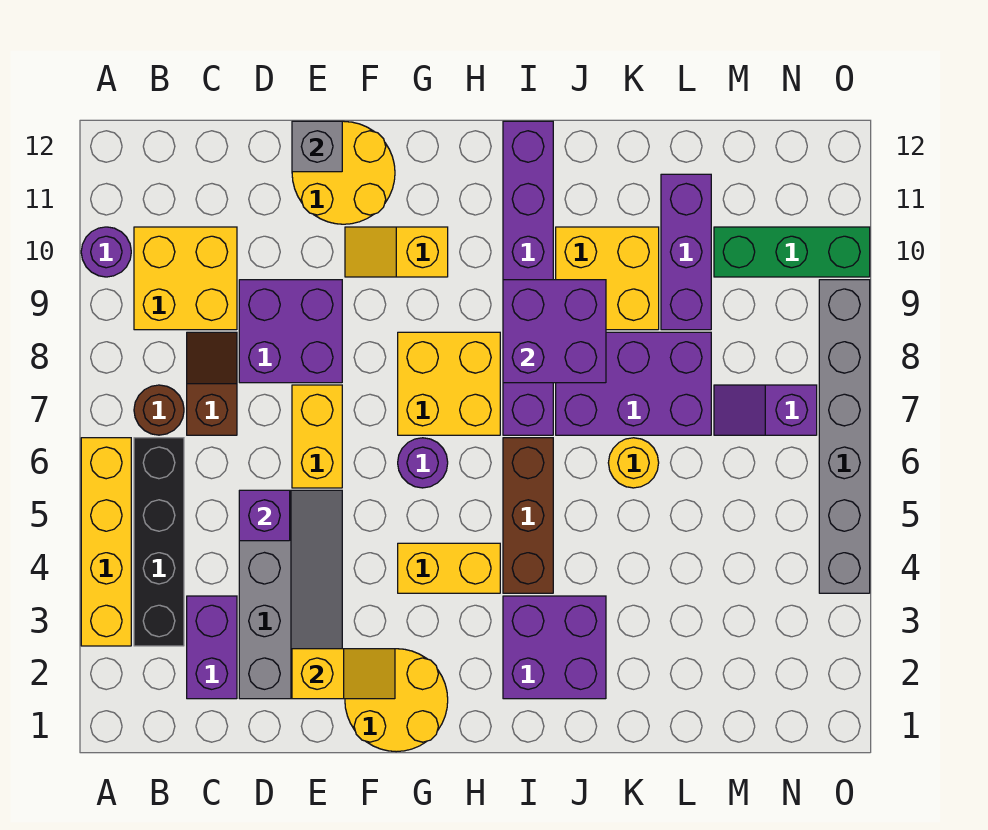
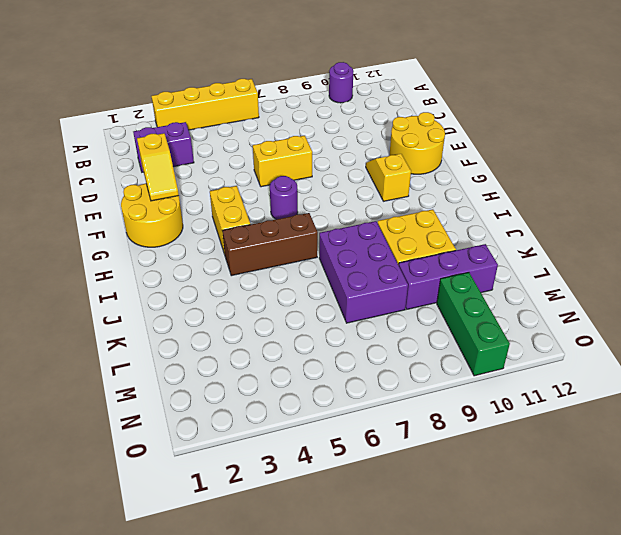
none -> black brick B3:B6 level 1
none -> brown round brick B7 level 1
none -> yellow brick B9:C10 level 1
none -> brown slope C7:C8 level 1 top 7

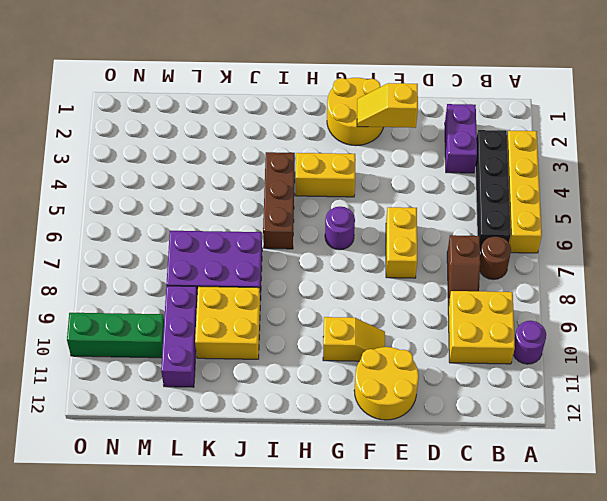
none -> grey slope D2:E5 level 1 top D
none -> purple brick D8:E9 level 1
none -> yellow brick G7:H8 level 1
none -> purple brick I2:J3 level 1

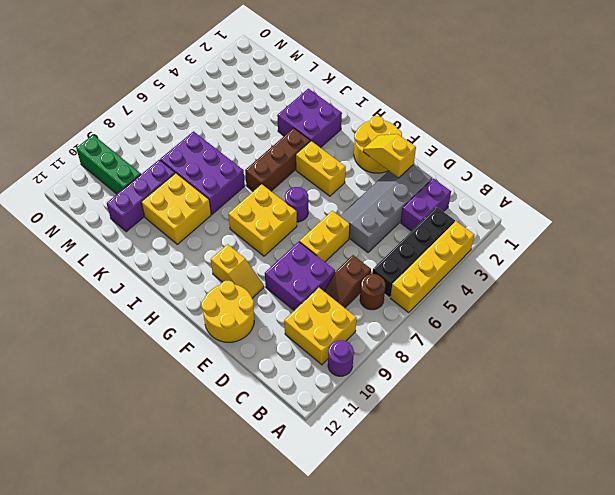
none -> purple brick I7:I12 level 1
none -> yellow round brick K6 level 1
none -> purple slope M7:N7 level 1 top N
none -> grey brick O4:O9 level 1

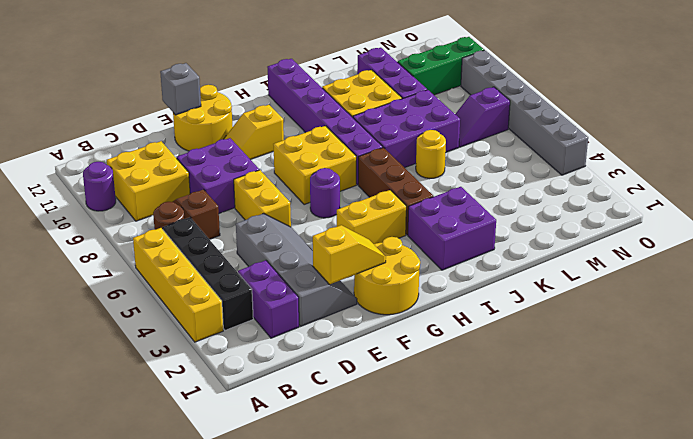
none -> purple brick D5 level 2
none -> purple brick I8:J9 level 2

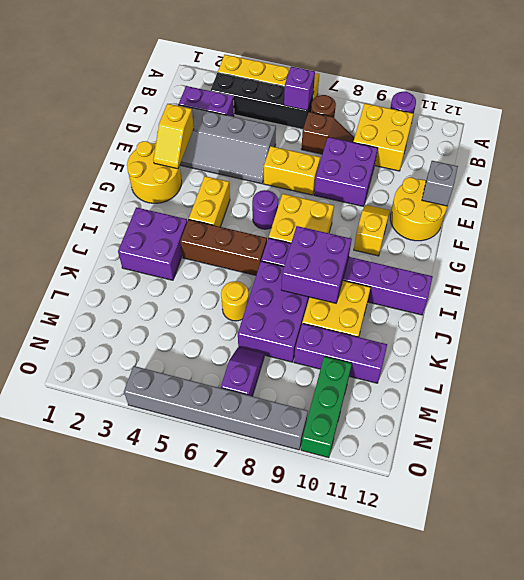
purple brick B6 level 2 -> purple brick D5 level 2

